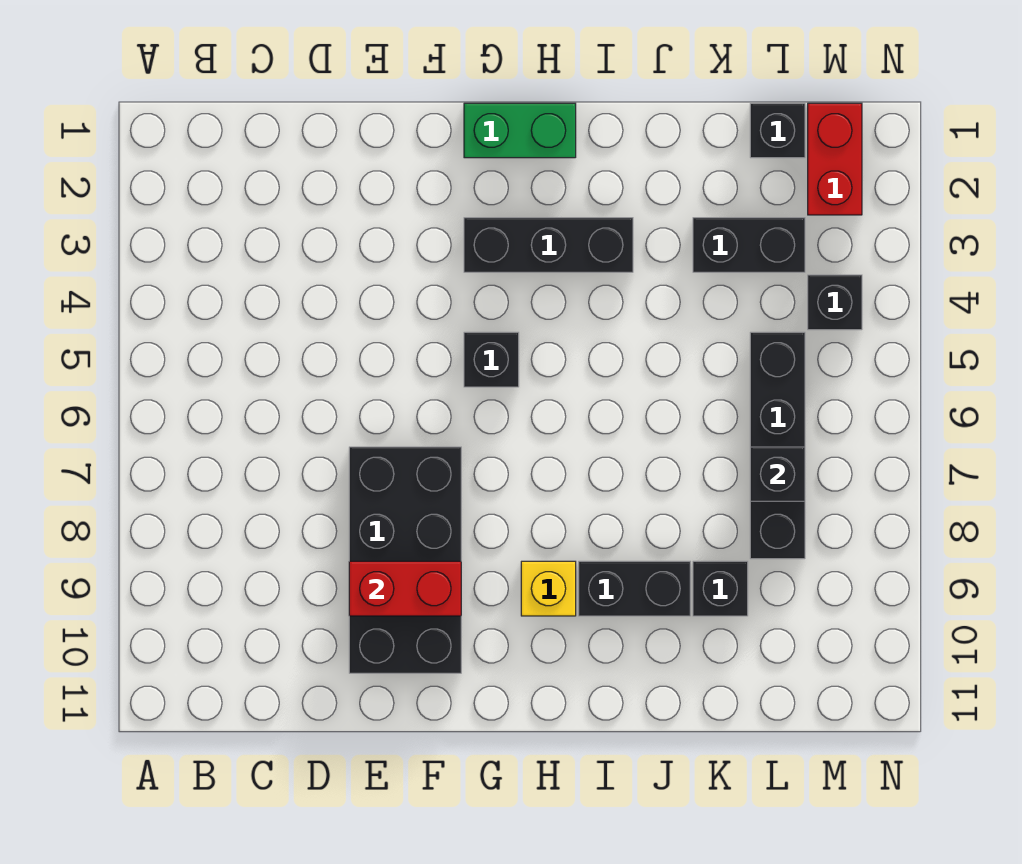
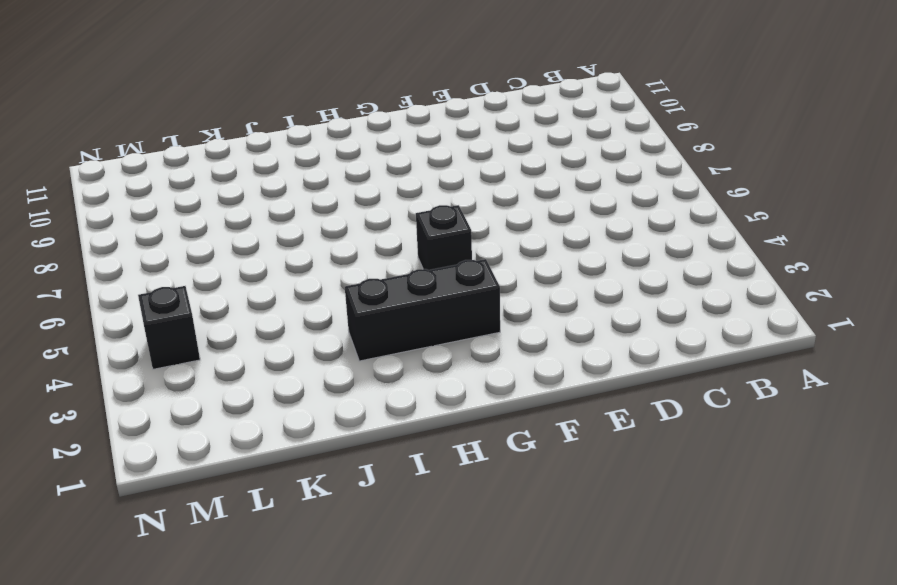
none -> black brick E7:F10 level 1
none -> green brick G1:H1 level 1
none -> yellow brick H9 level 1

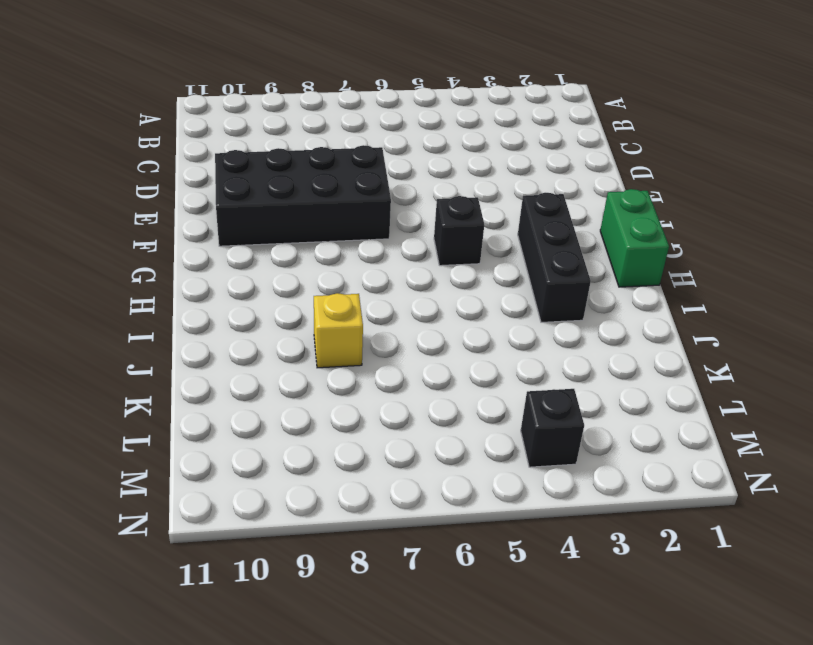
yellow brick J8 level 1 -> yellow brick H9 level 1
none -> black brick I9:J9 level 1
none -> black brick K3:L3 level 1
none -> black brick K9 level 1

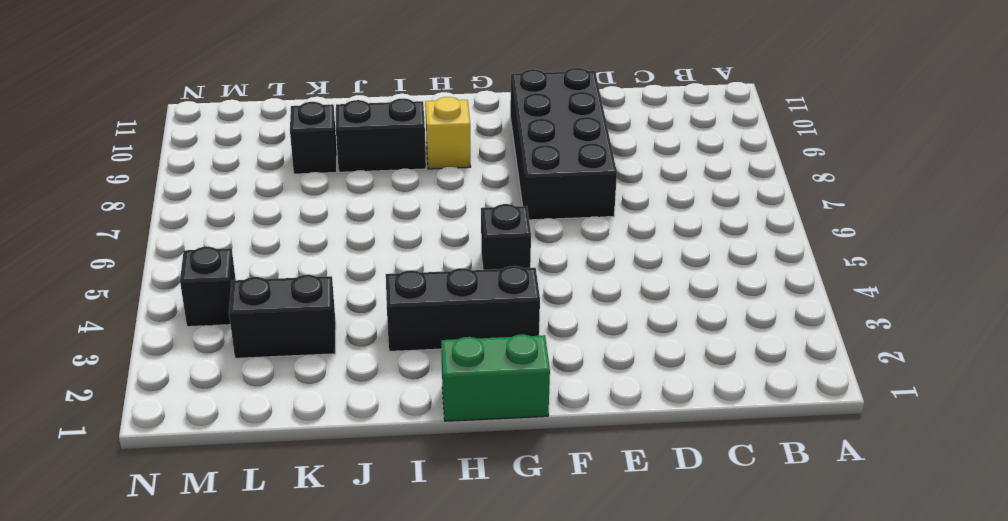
none -> black brick L1 level 1
none -> black brick L5:L8 level 1
none -> red brick M1:M2 level 1

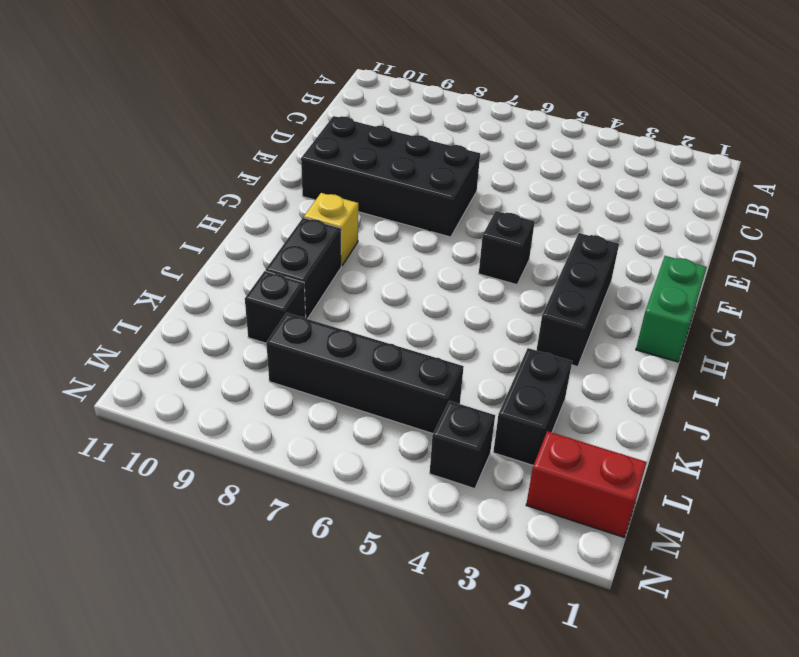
none -> black brick L1 level 1
none -> red brick E9:F9 level 2
none -> black brick L7 level 2

